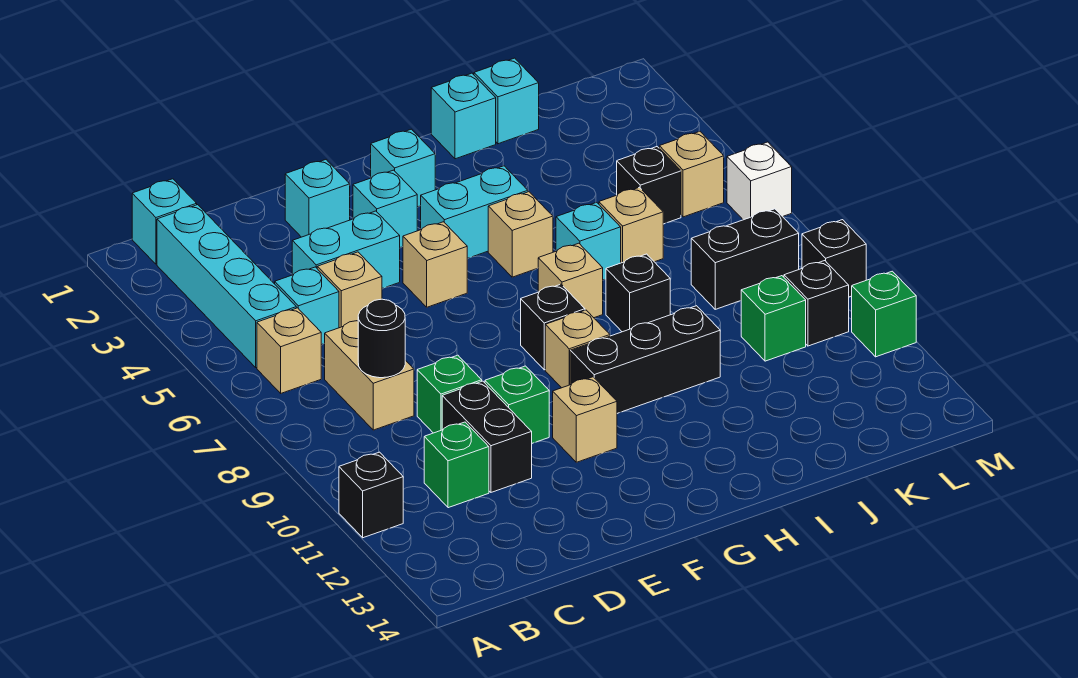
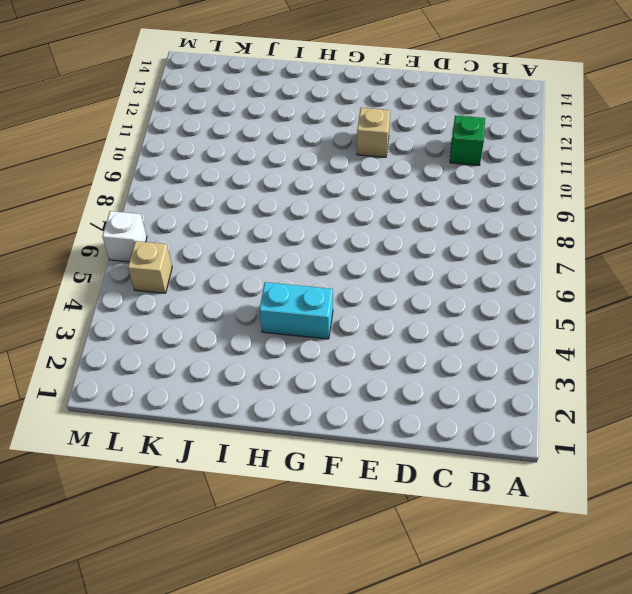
none -> black brick A11 level 1
none -> cyan brick B1 level 1
none -> cyan brick B2:B5 level 1
none -> tan brick B6 level 1

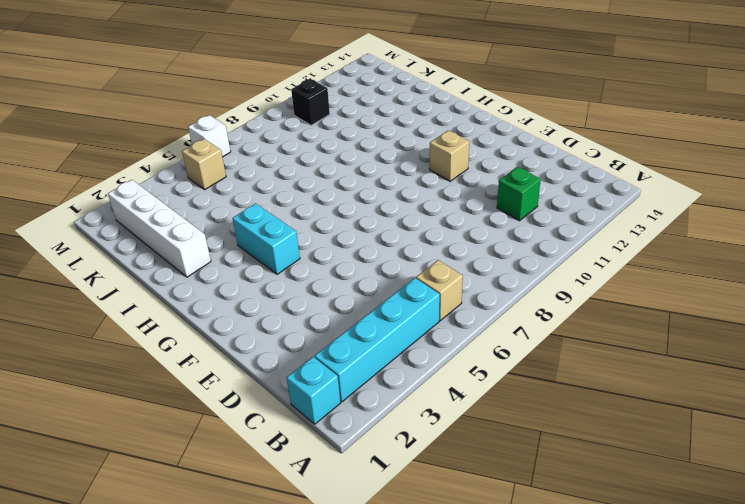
white brick I2:L2 level 1 -> none
none -> black brick A11 level 1
none -> cyan brick C5 level 1
none -> tan brick C7:C8 level 1
none -> cyan brick D4:E4 level 1

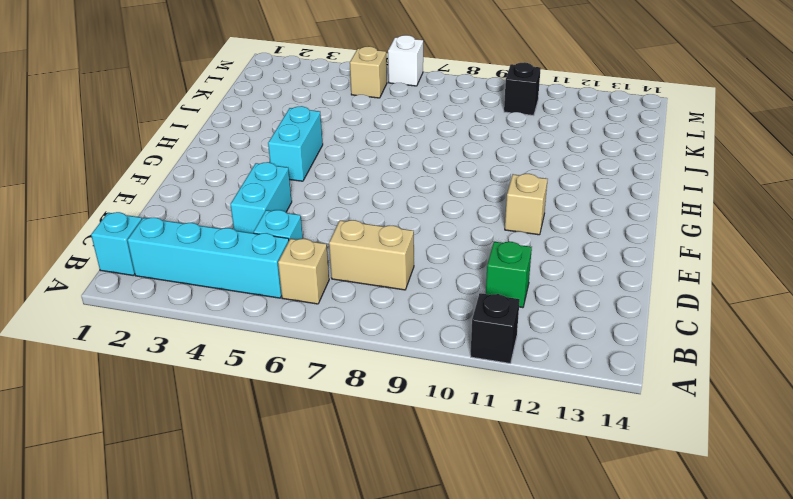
none -> tan brick D5 level 1
none -> green brick D9 level 1
none -> black brick D10:D11 level 1
none -> cyan brick E2 level 1

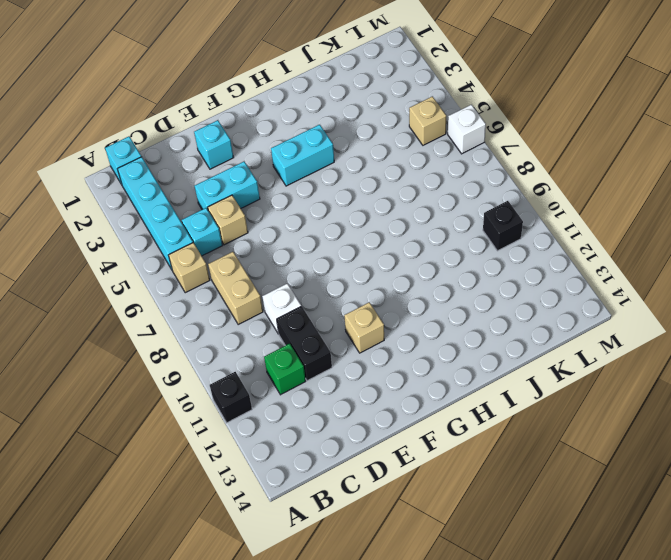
white brick D9 level 1 -> green brick D9 level 1
none -> green brick E10 level 1
none -> cyan brick F3 level 1
none -> tan brick F5 level 1
none -> cyan brick G2 level 1

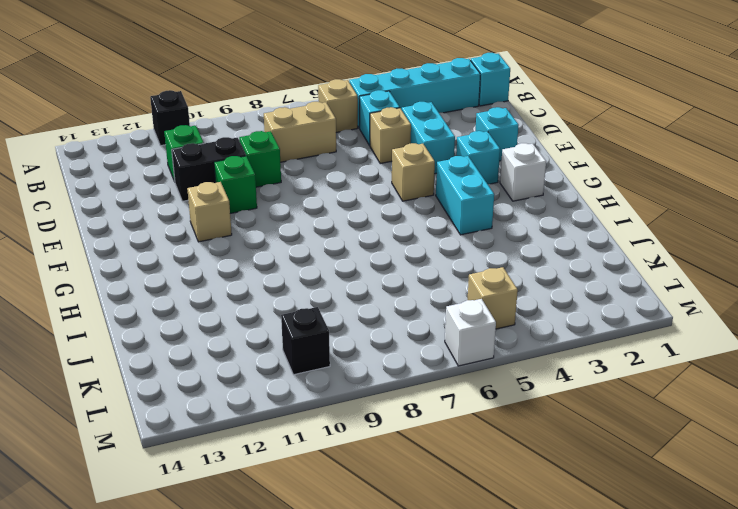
white brick G2 level 1 -> cyan brick G2 level 1
none -> black brick G8 level 1
none -> tan brick G9 level 1
none -> black brick G10:I10 level 1
none -> tan brick H5 level 1

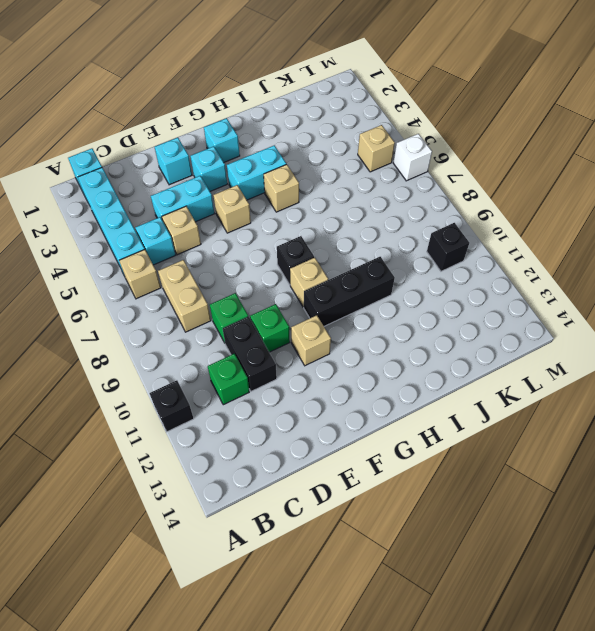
none -> tan brick H7 level 1
none -> cyan brick I1 level 1
none -> cyan brick I6 level 1
none -> black brick I8 level 1

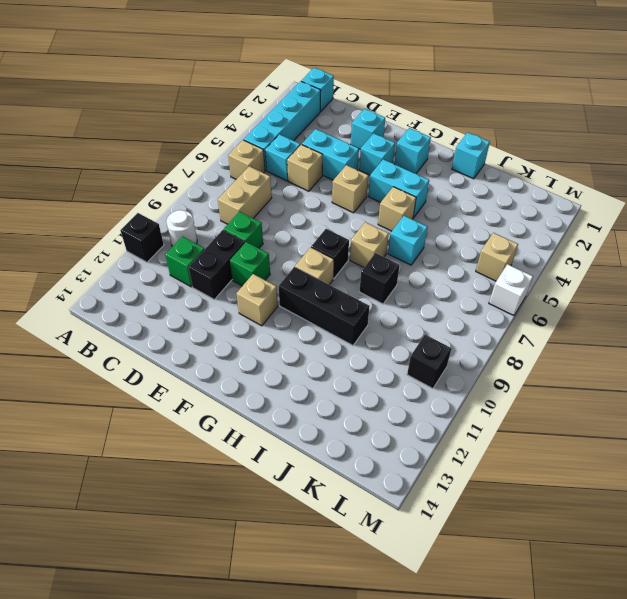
white round brick B10 level 1 -> none
none -> cyan brick J1 level 1
none -> tan brick J6 level 1
none -> black brick K5 level 1
none -> black brick K8:L8 level 1

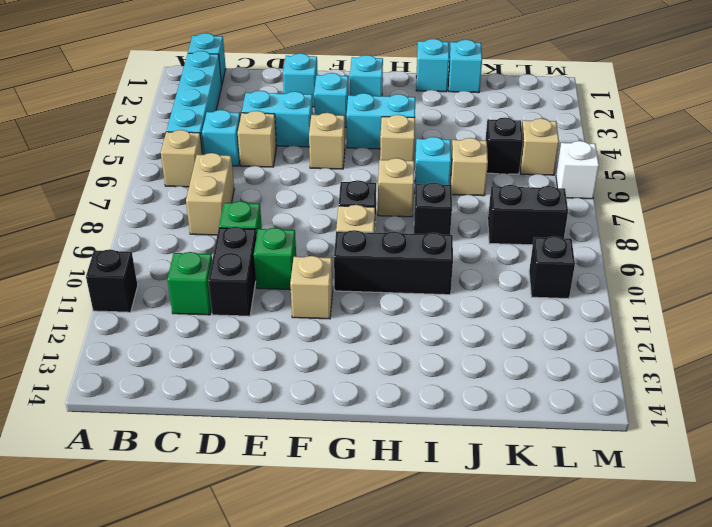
none -> green brick K10 level 1
none -> black brick M9 level 1
none -> green brick M11 level 1
none -> black round brick C8 level 2

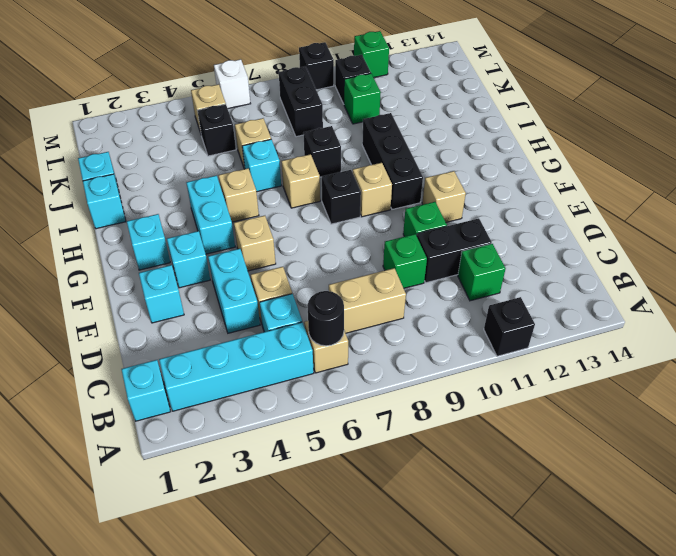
black round brick B6 level 2 -> black round brick C8 level 2

